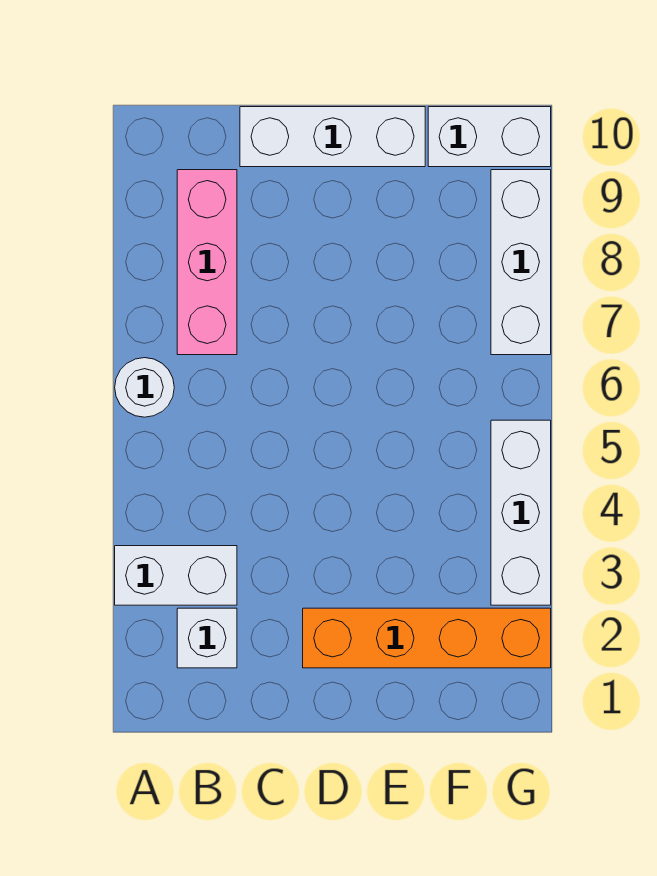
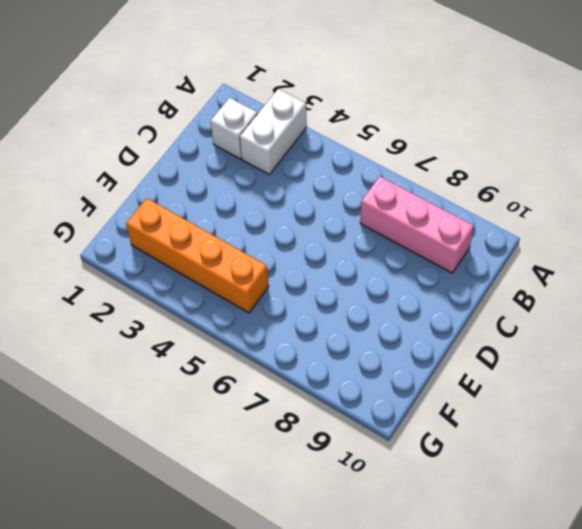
orange brick F2:F5 level 1 -> orange brick D2:G2 level 1
none -> white round brick A6 level 1
none -> white brick C10:E10 level 1

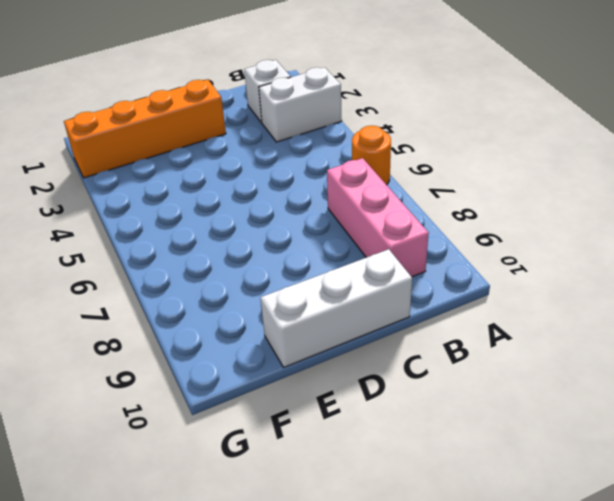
orange round brick A6 level 1 -> white round brick A6 level 1
none -> white brick F10:G10 level 1
none -> white brick G3:G5 level 1

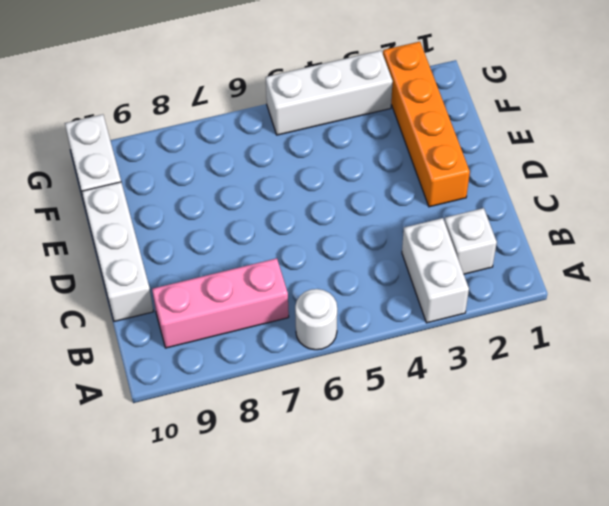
none -> white brick G7:G9 level 1

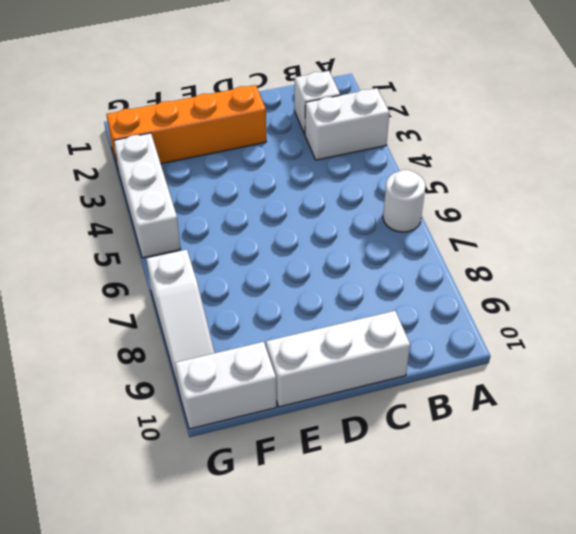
white slope G7:G9 level 1 top 7 -> white brick G7:G9 level 1
none -> pink brick B7:B9 level 1

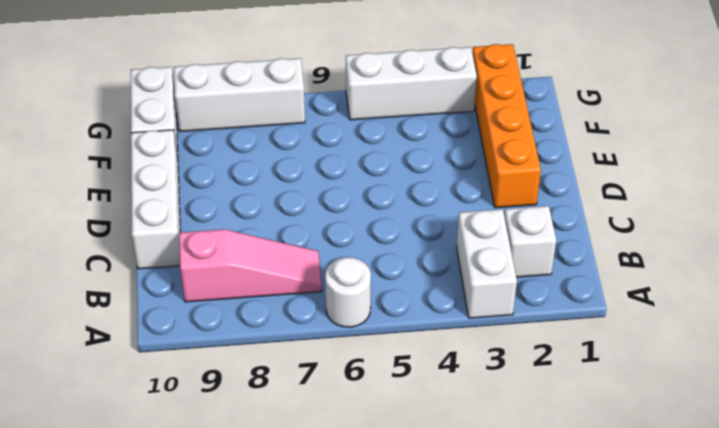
pink slope B7:B9 level 1 top 9 -> pink brick B7:B9 level 1

